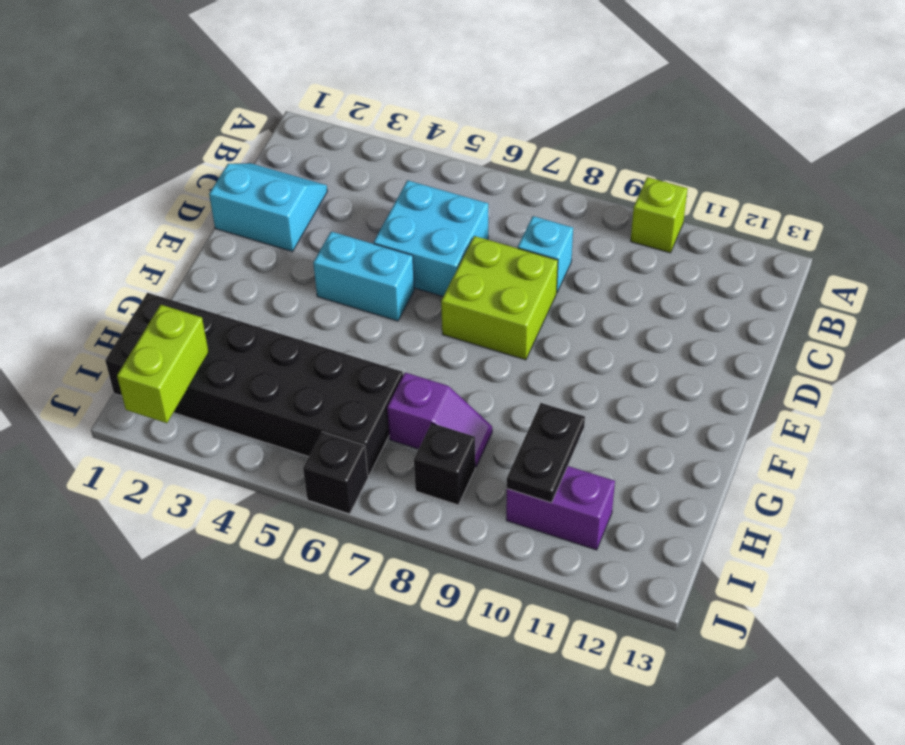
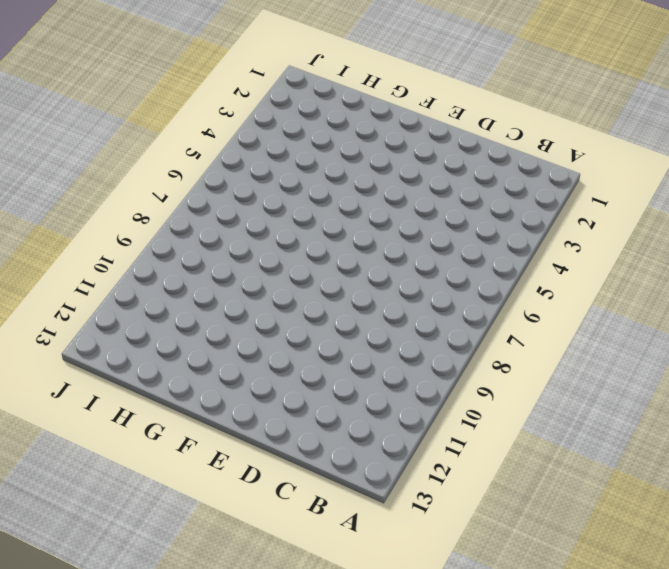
none -> lime brick A10 level 1
none -> cyan slope C1:D2 level 1 top D
none -> cyan brick C5:D6 level 1

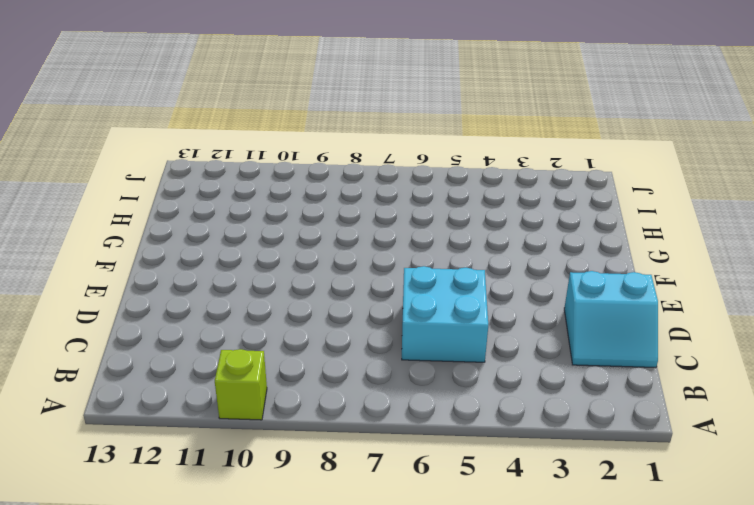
none -> cyan brick C8 level 1
none -> lime brick D7:E8 level 1
none -> cyan brick E4:E5 level 1

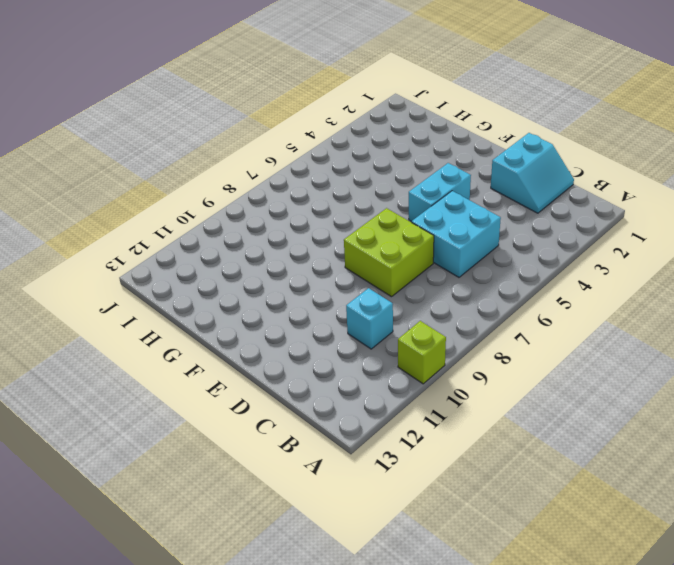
cyan brick C10 level 1 -> cyan brick C8 level 1
none -> black brick H1:I6 level 1
none -> purple slope H7:H8 level 1 top 7
none -> black brick I8 level 1

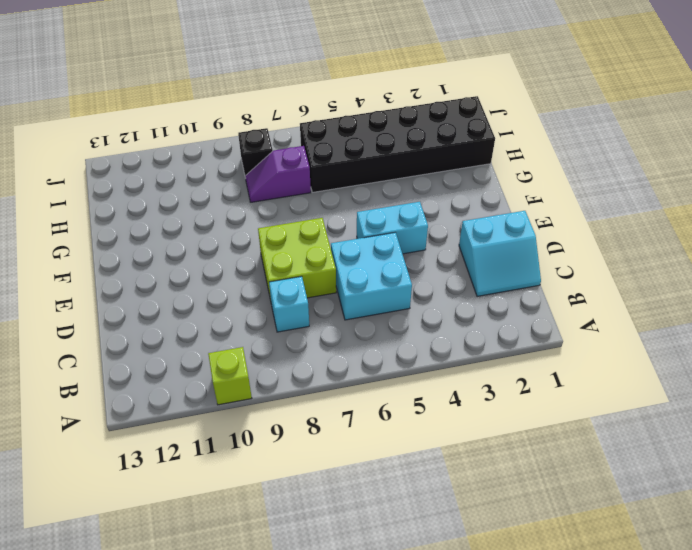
none -> purple brick I10:I11 level 1
none -> black brick J6 level 1
none -> black plate H10:I10 level 2

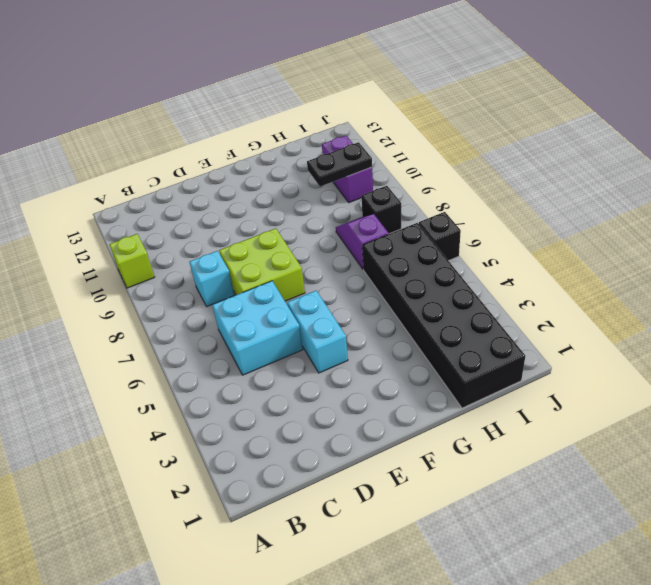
none -> cyan slope C1:D2 level 1 top D
none -> lime brick I2:J2 level 2

